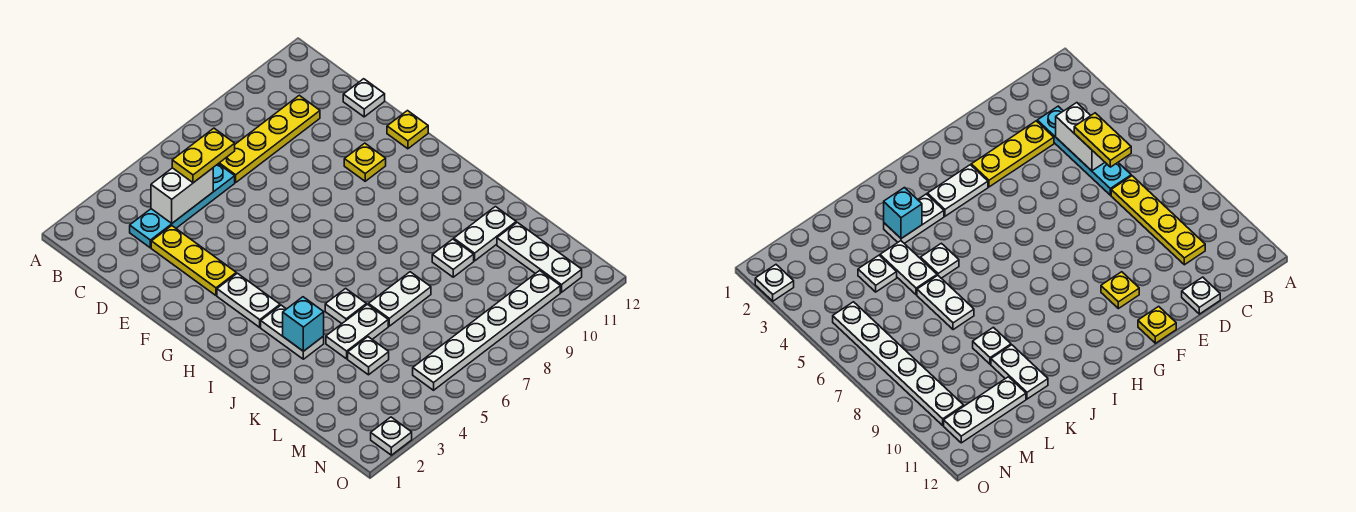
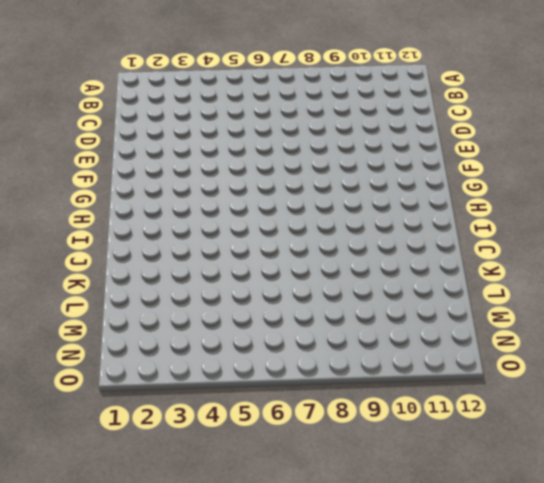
none -> cyan plate C3:C6 level 1
none -> yellow plate C7:C10 level 1
none -> yellow plate D3:F3 level 1

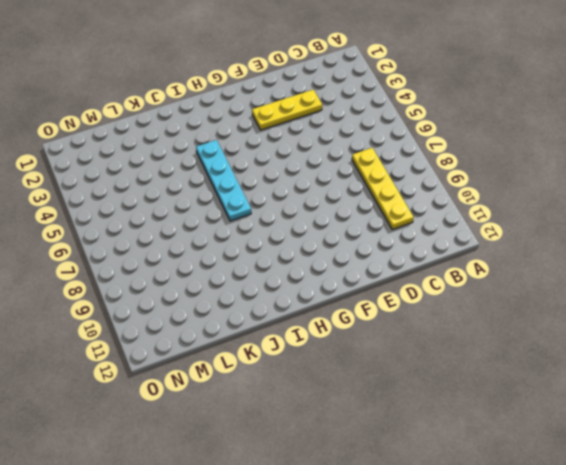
cyan plate I4:I7 level 1 -> cyan plate C3:C6 level 1
none -> white plate D12 level 1
none -> yellow plate F10 level 1
none -> yellow plate F12 level 1

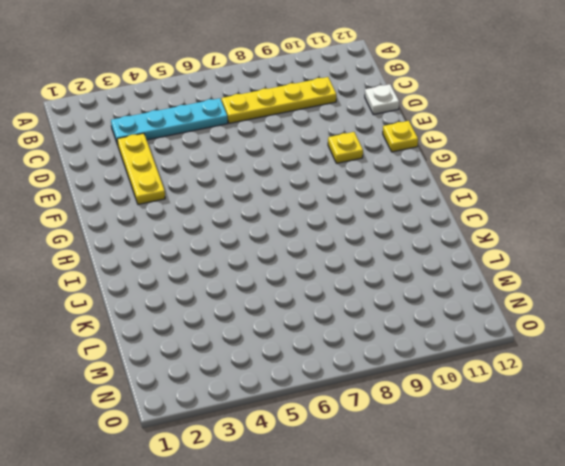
none -> white plate G3:H3 level 1
none -> white plate I3:J3 level 1
none -> white plate J5 level 1

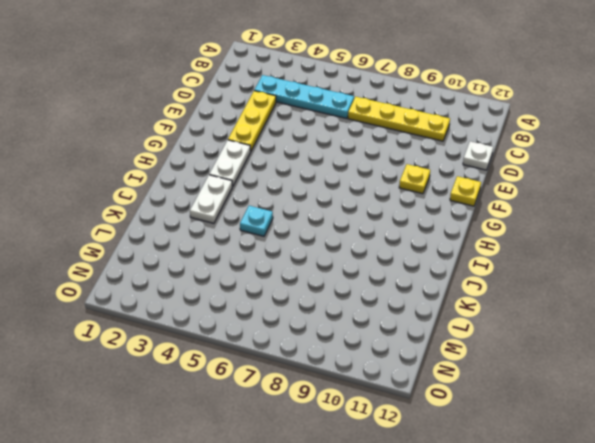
cyan plate J5 level 1 -> white plate J5 level 1
none -> white plate K4:K5 level 1
none -> white plate K6:K7 level 1
none -> white plate K9 level 1

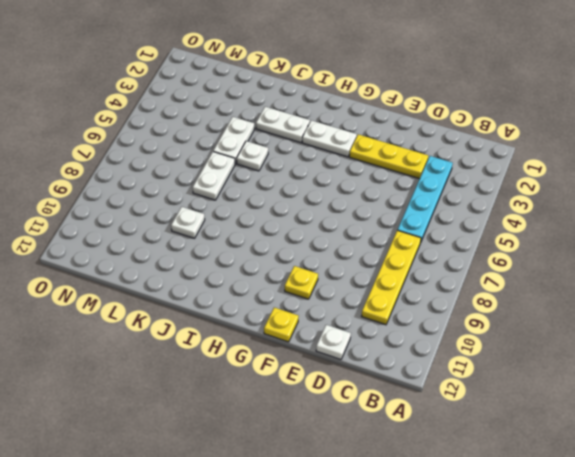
none -> white plate K10:K11 level 1
none -> white plate L4 level 1
none -> white plate L11:N11 level 1

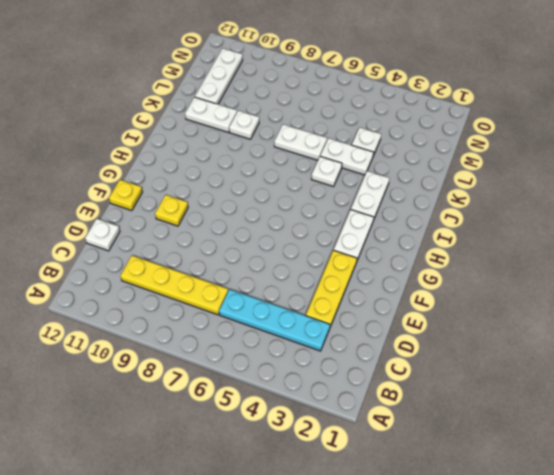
none -> white plate N5:N10 level 1
none -> white plate O2 level 1
none -> white brick C4:C5 level 2

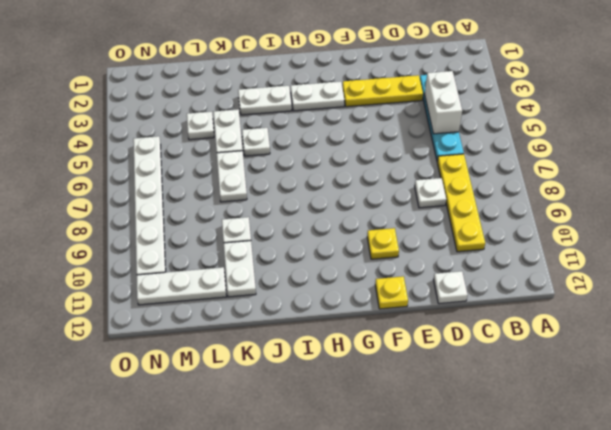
white plate D8 level 1 -> white plate O2 level 1
none -> cyan brick J3 level 2
none -> yellow plate C5:C6 level 3

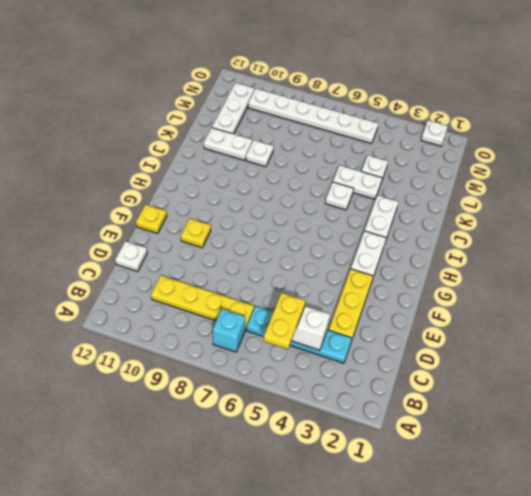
yellow plate B5:C5 level 3 -> yellow plate C5:C6 level 3
cyan brick B7 level 1 -> cyan brick J3 level 2
none -> white plate K6:K7 level 1

